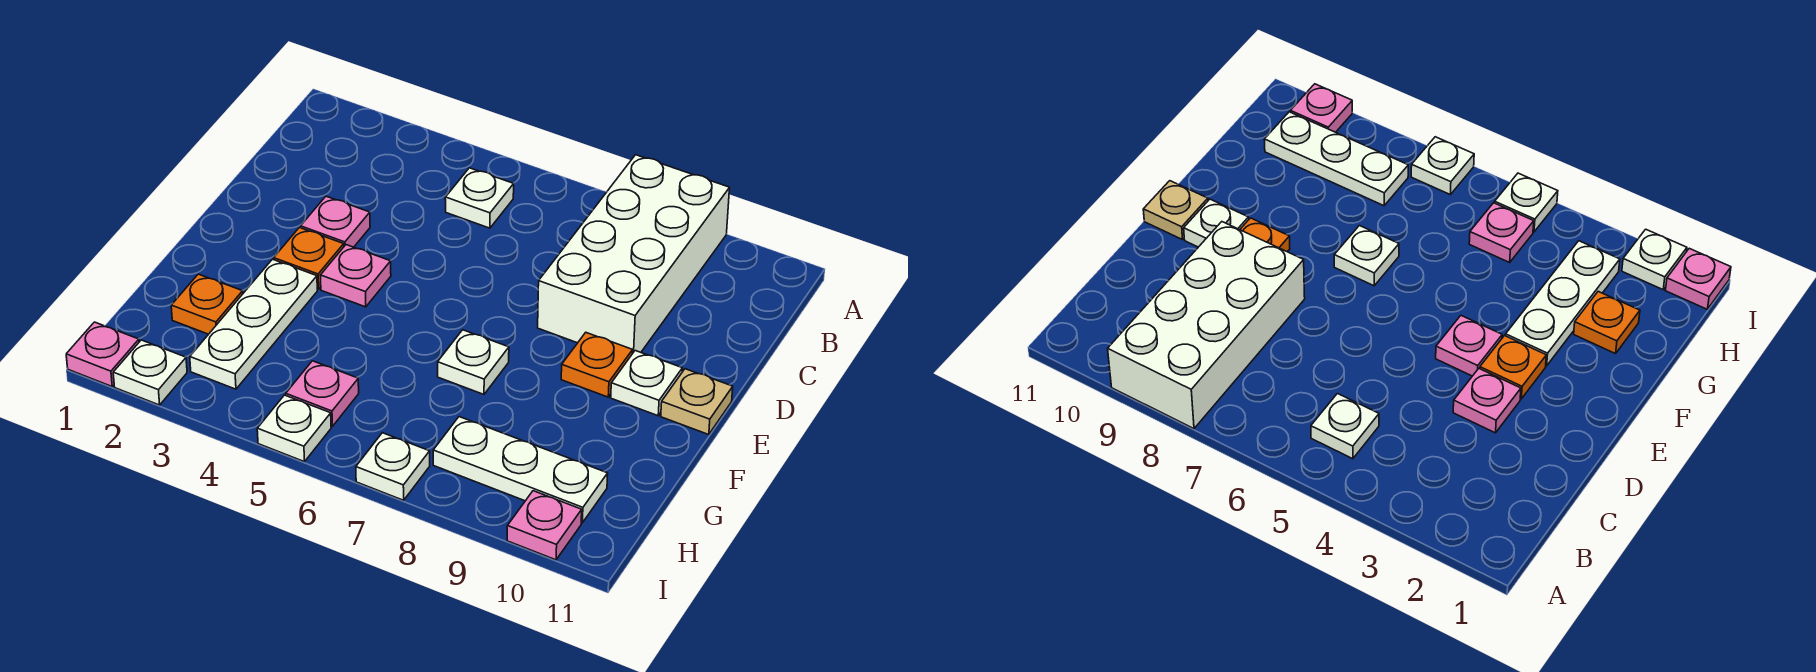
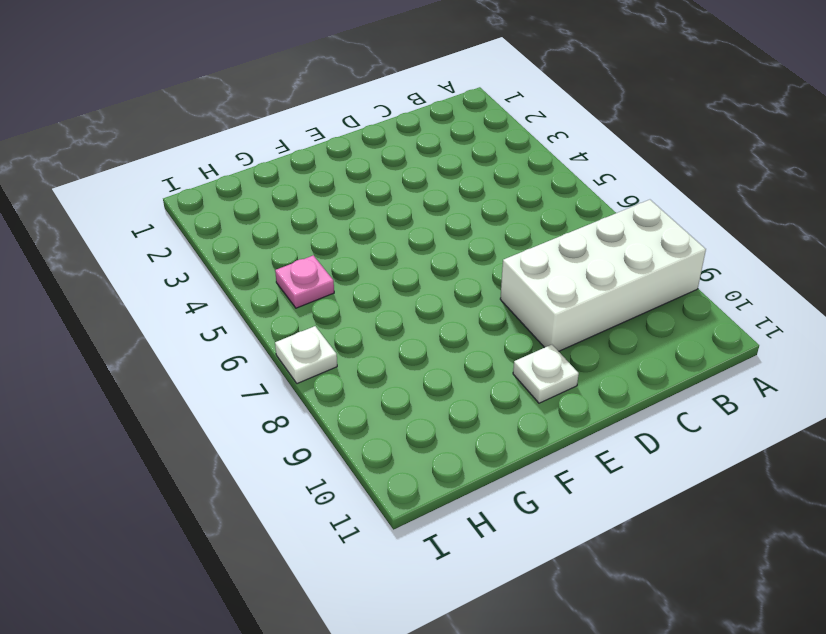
none -> white plate B5 level 1
none -> pink plate D3 level 1
none -> orange plate E3 level 1

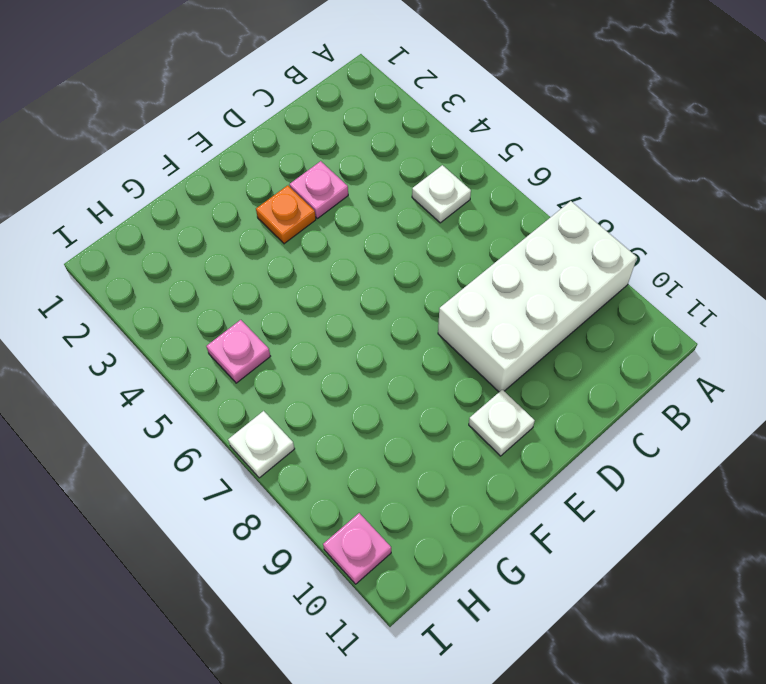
none -> pink plate E4 level 1
none -> orange plate E9 level 1
none -> tan plate E11 level 1

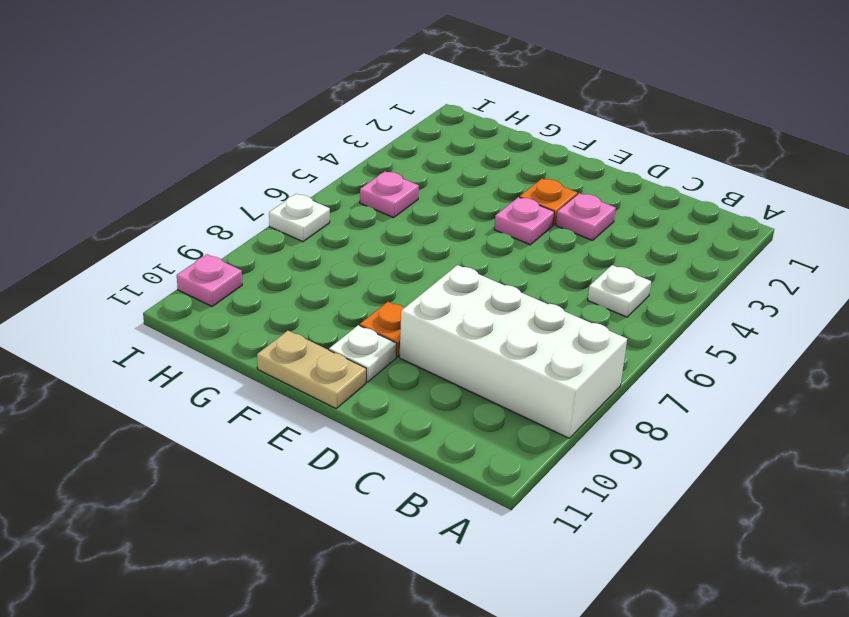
tan plate E11:F11 level 1 -> tan plate E11 level 1
none -> white plate F3:H3 level 1
none -> white plate F7 level 1
none -> orange plate G2 level 1

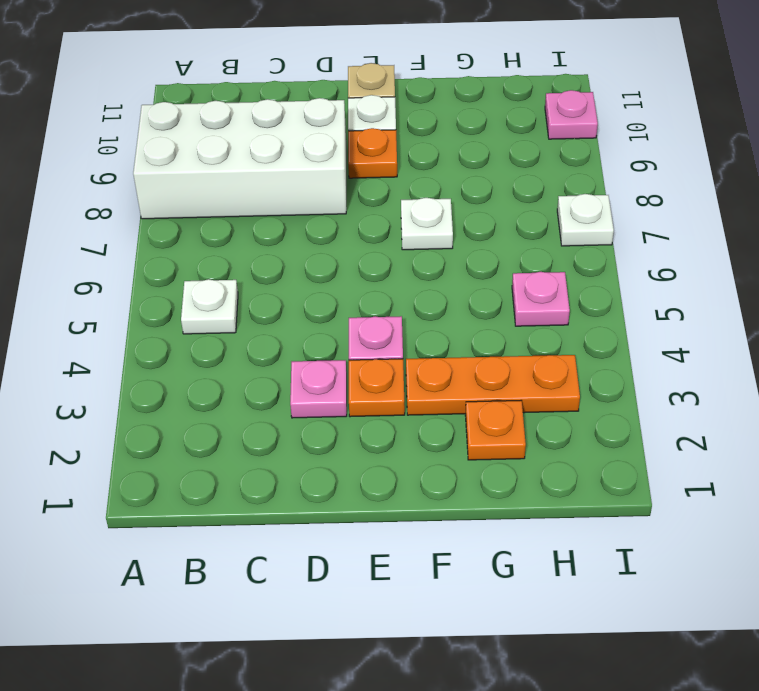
orange plate F3:H3 level 1 -> white plate F3:H3 level 1
none -> white plate H8:H10 level 1
none -> pink plate I1 level 1
none -> white plate I2 level 1

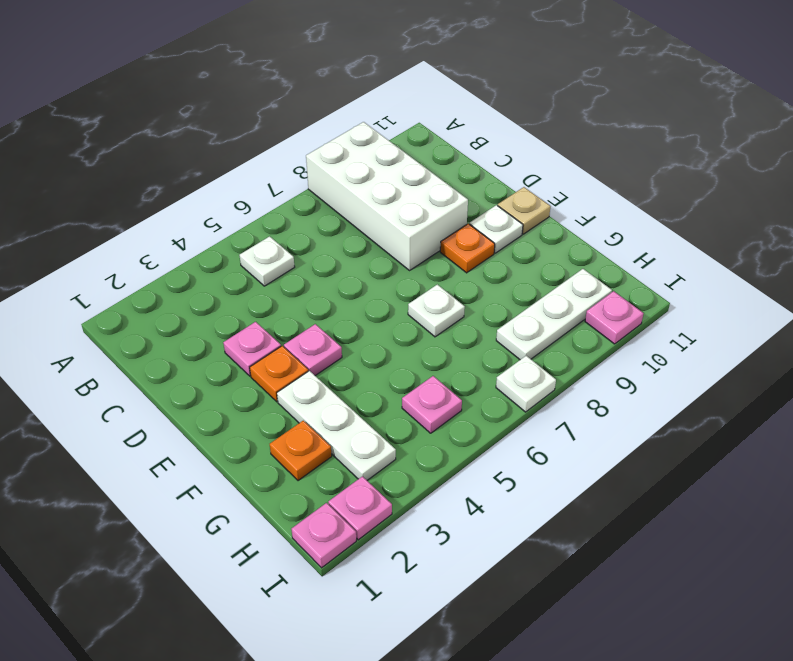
pink plate I2 level 1 -> white plate I2 level 1
none -> white plate I5 level 1

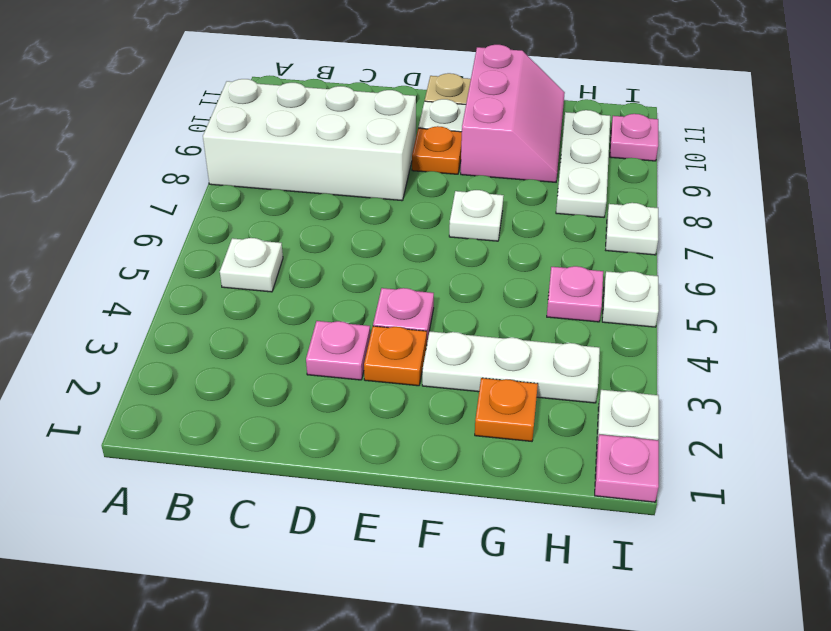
pink slope F9:G11 level 1 top F -> none

